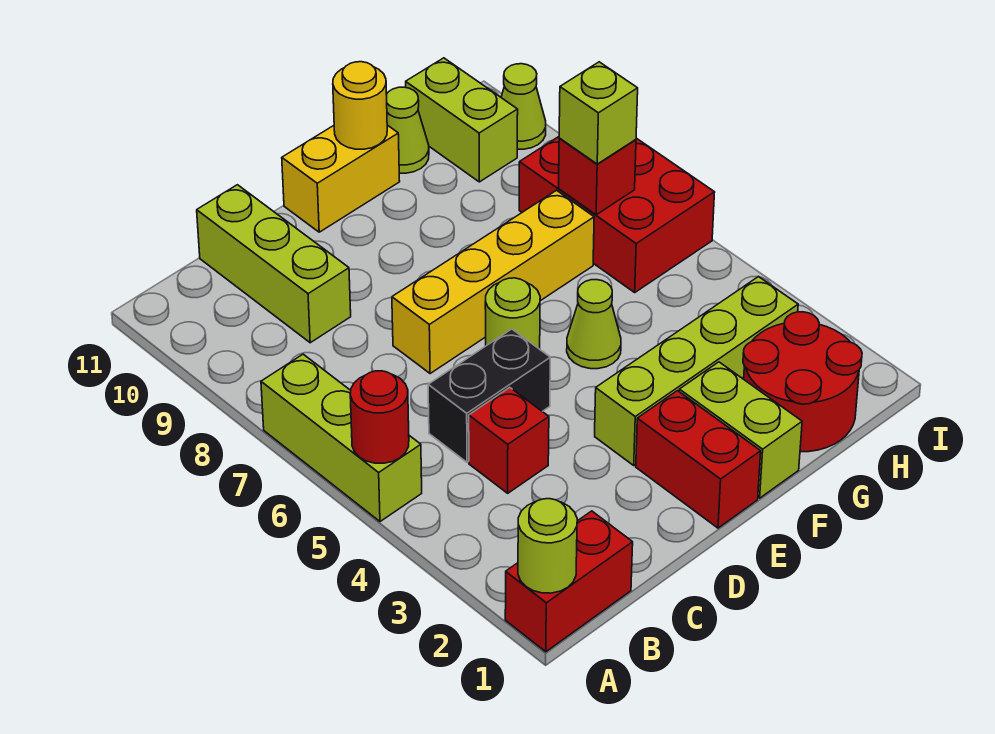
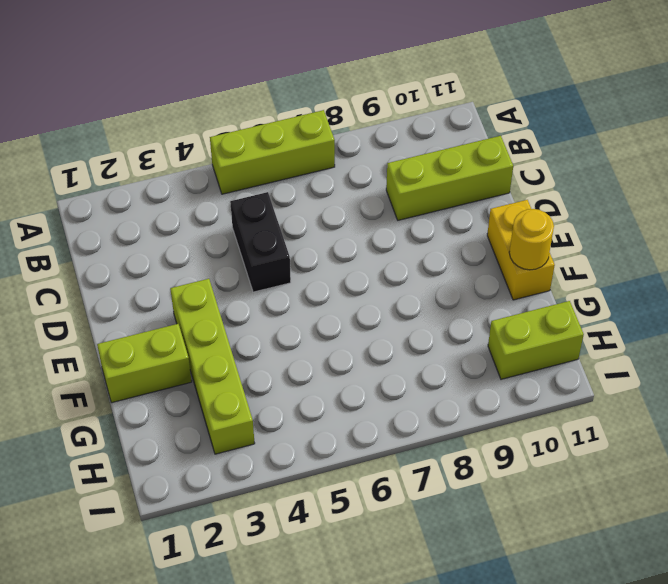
none -> red brick A1:B1 level 1
none -> red brick C4 level 1
none -> yellow brick D7:G7 level 1

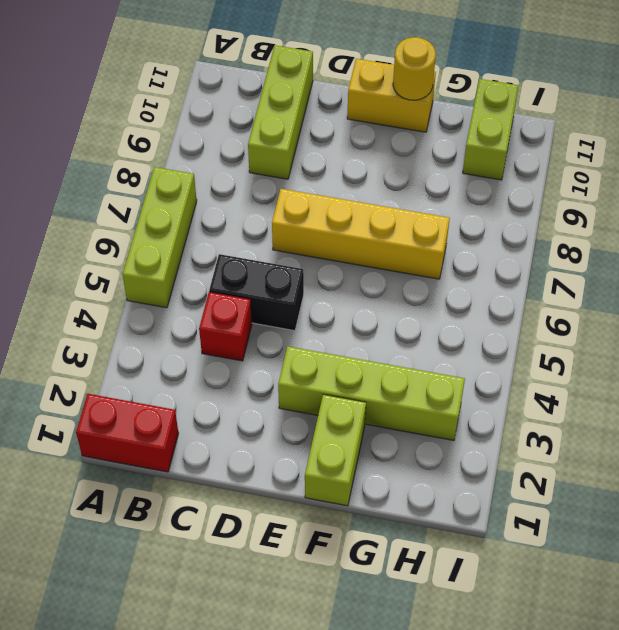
none -> red brick E1:E2 level 1
none -> lime round brick E6 level 1
none -> lime cone F5 level 1

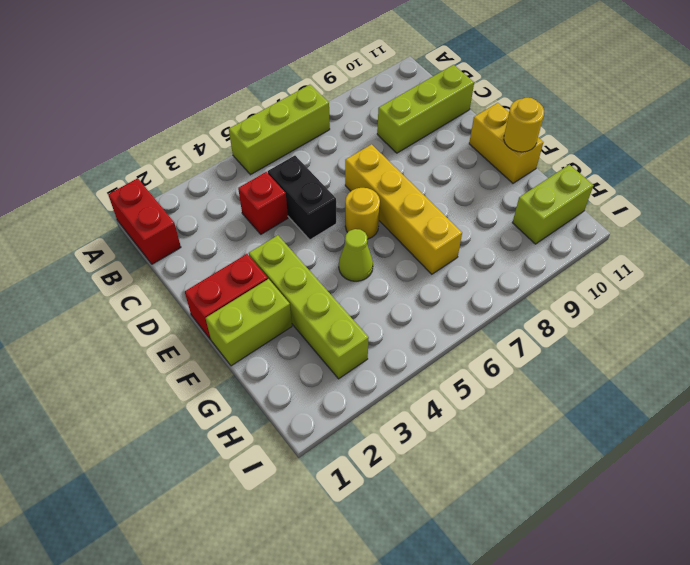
yellow round brick E6 level 1 -> lime round brick E6 level 1
none -> red round brick G1:H2 level 1
none -> lime cone G11 level 1
none -> red brick H6:I8 level 1

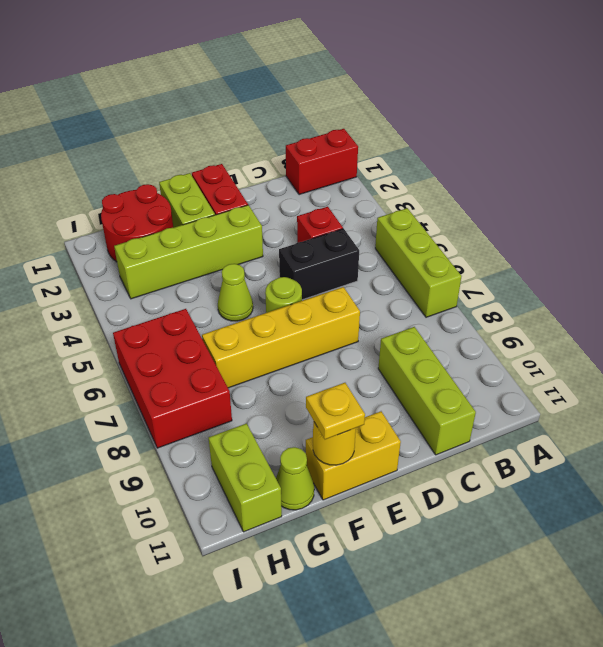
yellow plate F11 level 3 -> none
none -> lime cone I10 level 1
none -> lime round brick A1 level 2
none -> red round brick A5 level 2

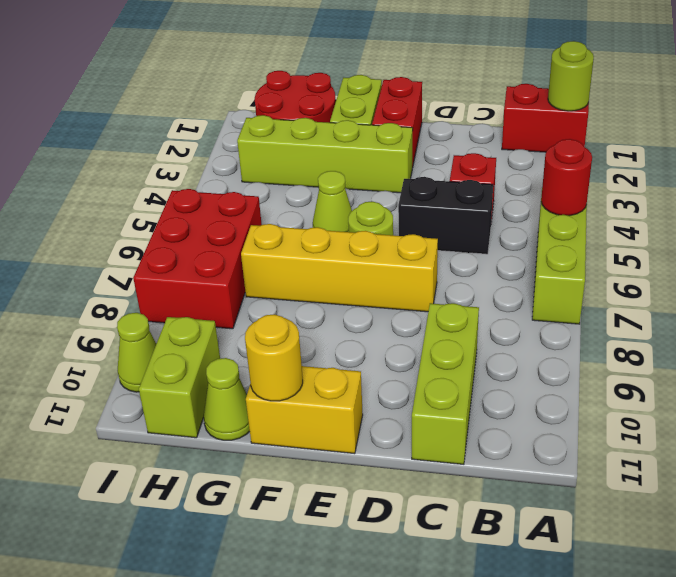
none -> red brick H7 level 2
none -> lime brick H7 level 3

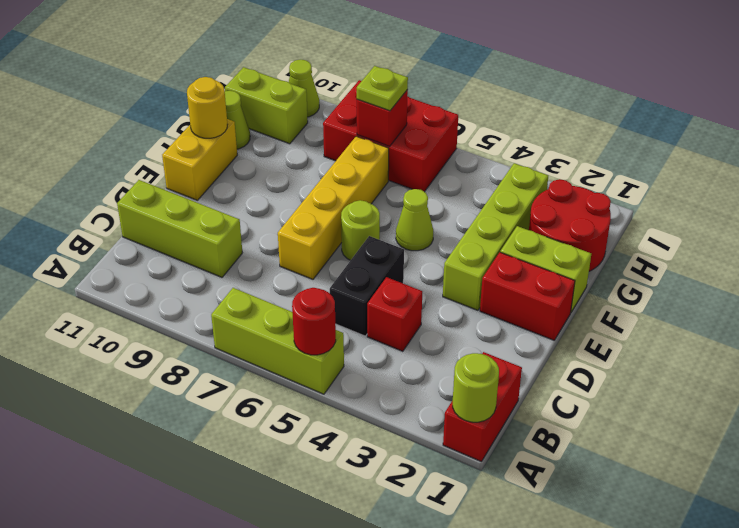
lime plate H7 level 3 -> lime brick H7 level 3

